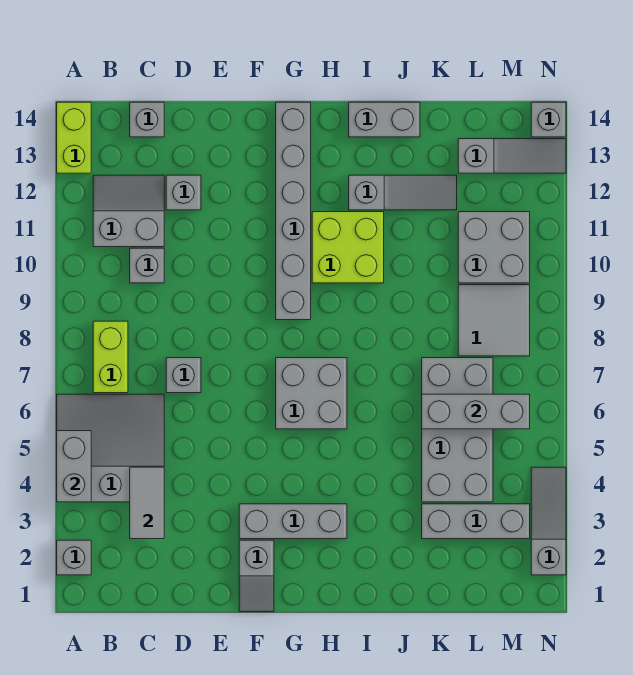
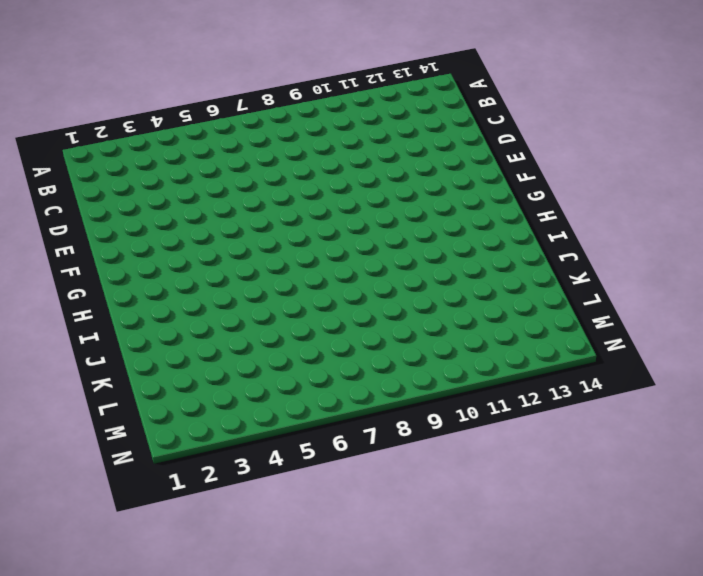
none -> grey brick A2 level 1
none -> grey slope A4:C6 level 1 top 4
none -> lime brick A13:A14 level 1

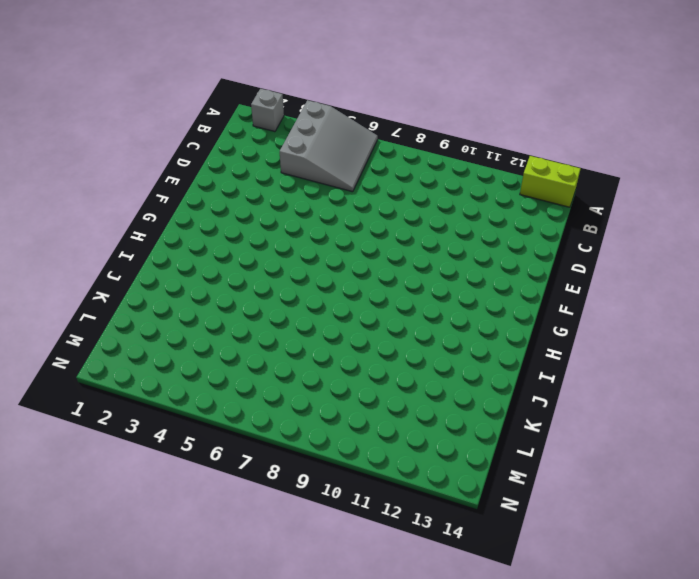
none -> lime brick B7:B8 level 1
none -> grey slope B11:C12 level 1 top 11
none -> grey brick C10 level 1

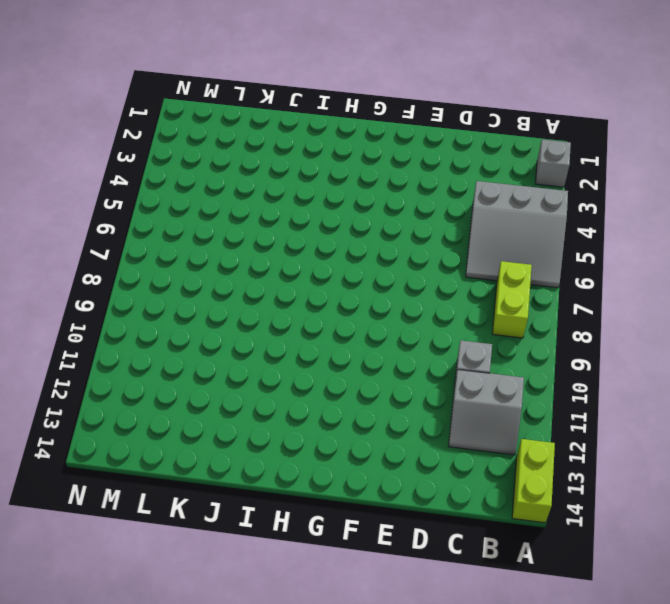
none -> grey brick C14 level 1
none -> grey brick D7 level 1
none -> grey brick D12 level 1

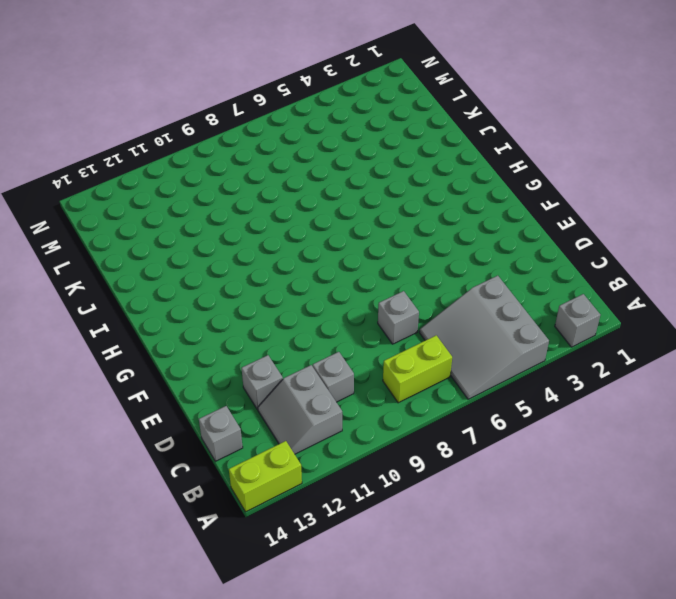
none -> grey slope F1:F2 level 1 top 2
none -> grey brick F3:H3 level 1
none -> grey brick G6:H7 level 1

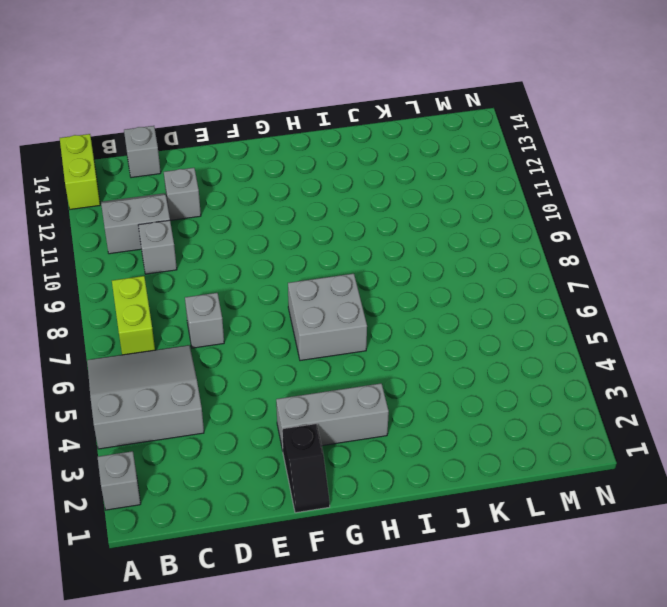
black slope F1:F2 level 1 top 2 -> grey slope F1:F2 level 1 top 2
none -> grey brick G9:G14 level 1
none -> lime brick H10:I11 level 1
none -> grey slope I12:K12 level 1 top I

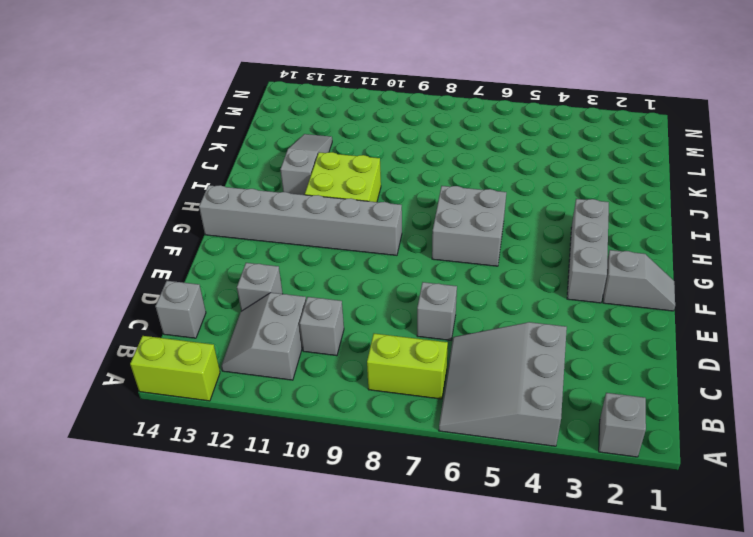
none -> grey brick I14:J14 level 1
none -> grey brick K3:M3 level 1
none -> grey brick K4:L7 level 1

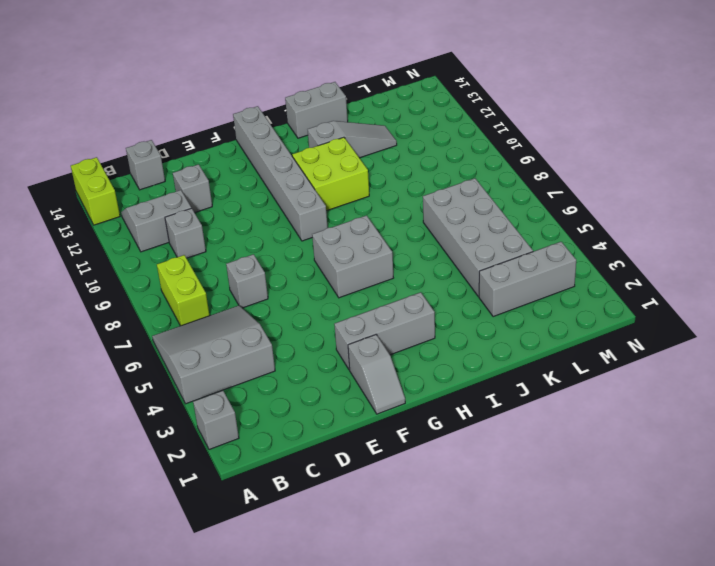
none -> grey tile L8:M9 level 1
none -> grey brick L10:M11 level 1
none -> grey slope L13:N13 level 1 top L

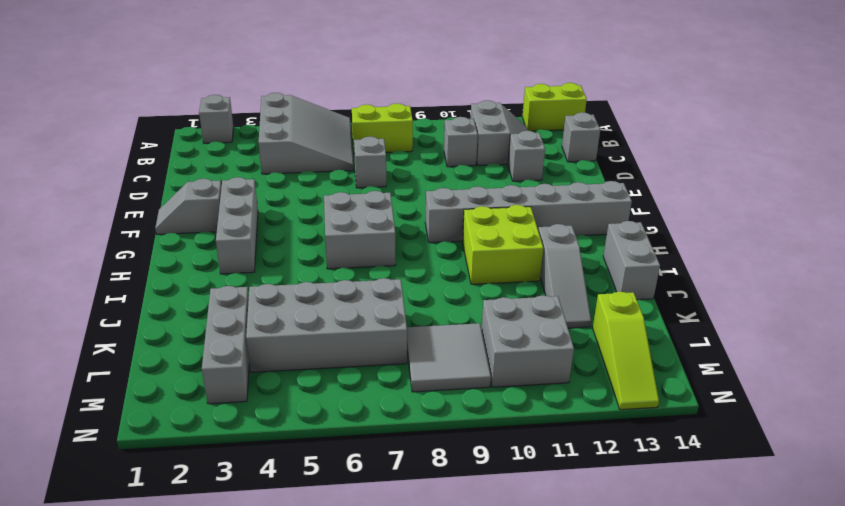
lime slope L13:N13 level 1 top L -> grey slope L13:N13 level 1 top L
none -> grey slope N2:N4 level 1 top 2
none -> grey brick N14 level 1
none -> grey brick A4:A5 level 2

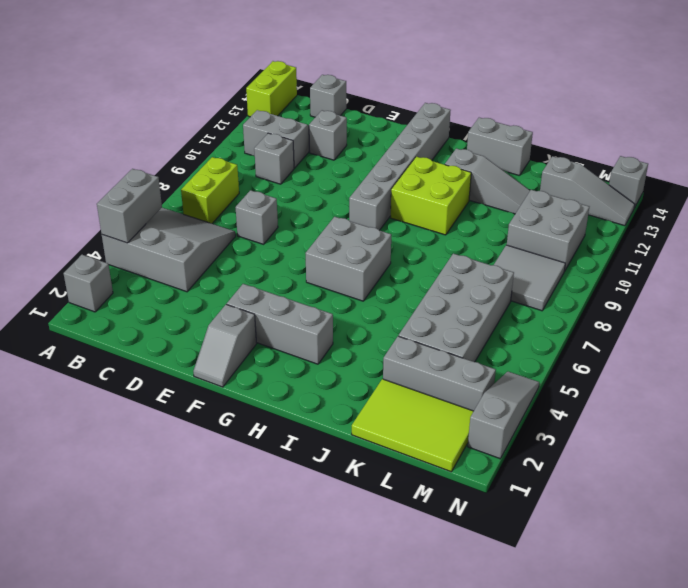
lime tile K1:M2 level 1 -> none
none -> grey tile C3:C4 level 2
none -> grey brick K6:M6 level 2

